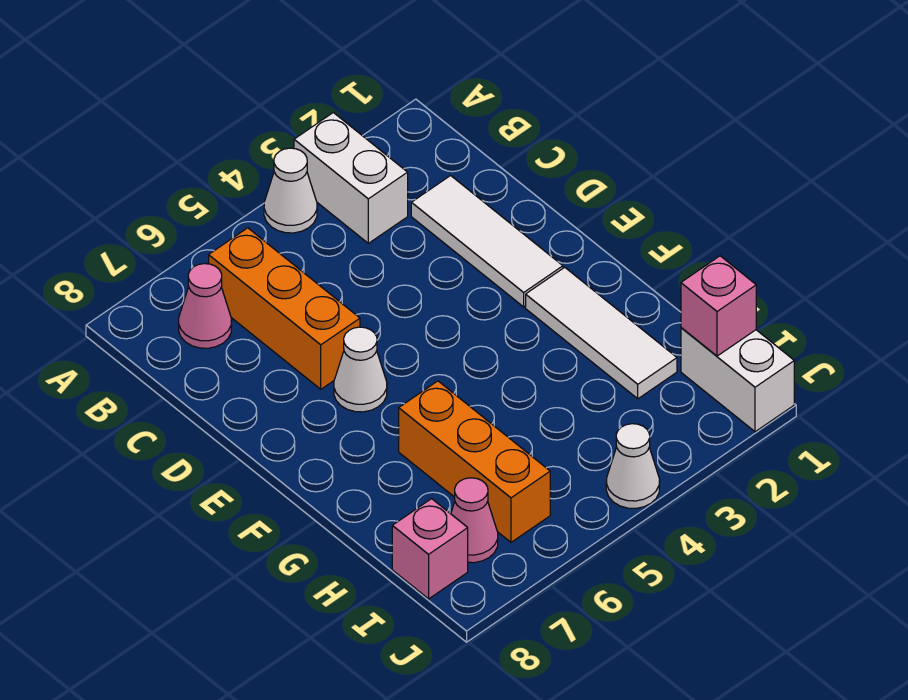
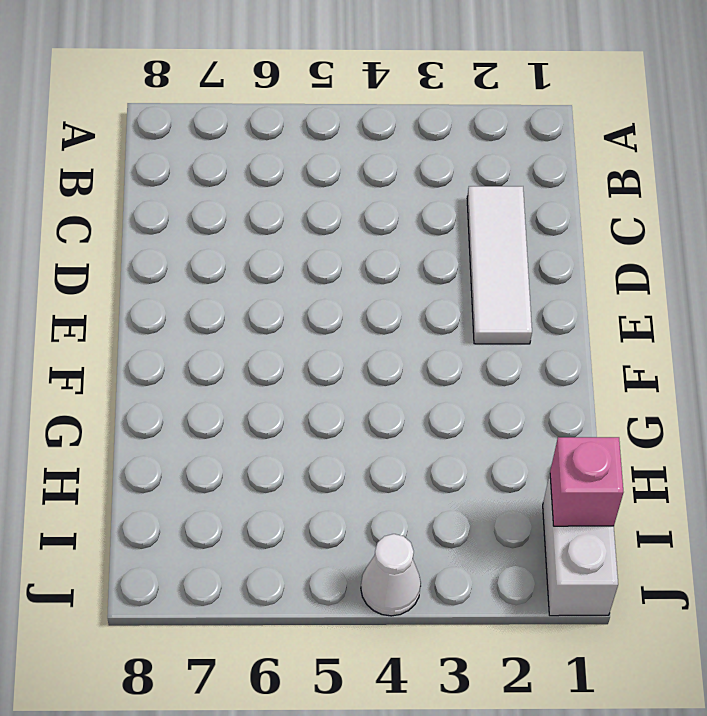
none -> white brick A3:B3 level 1
none -> white cone A4 level 1
none -> orange brick B6:D6 level 1

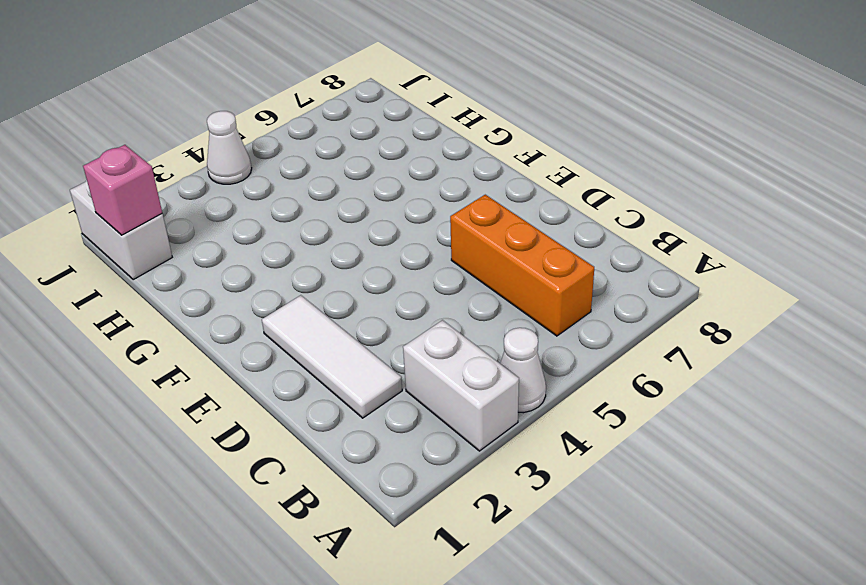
none -> pink cone B7 level 1
none -> white cone E6 level 1
none -> white tile F2:H2 level 1

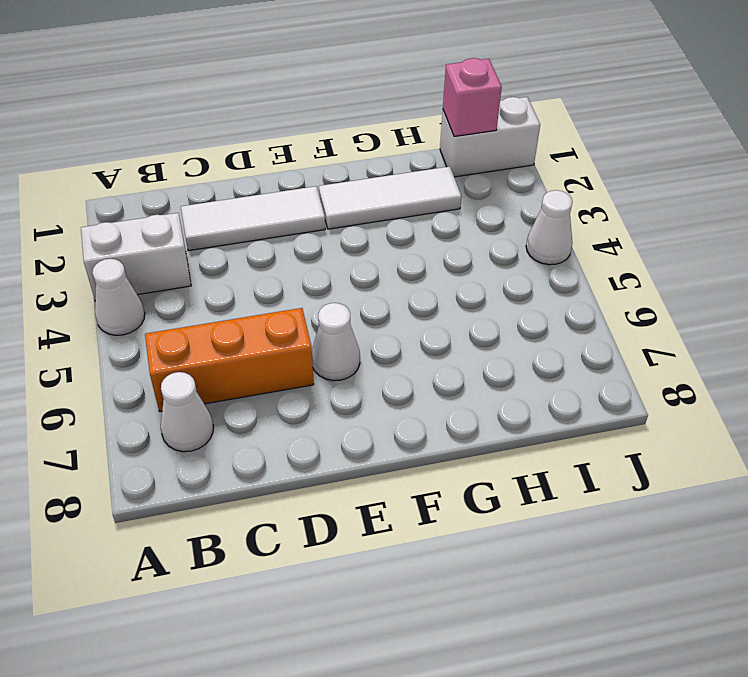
white cone B7 level 1 -> pink cone B7 level 1
none -> orange brick G6:I6 level 1
none -> pink cone I7 level 1
none -> pink brick I8 level 1

